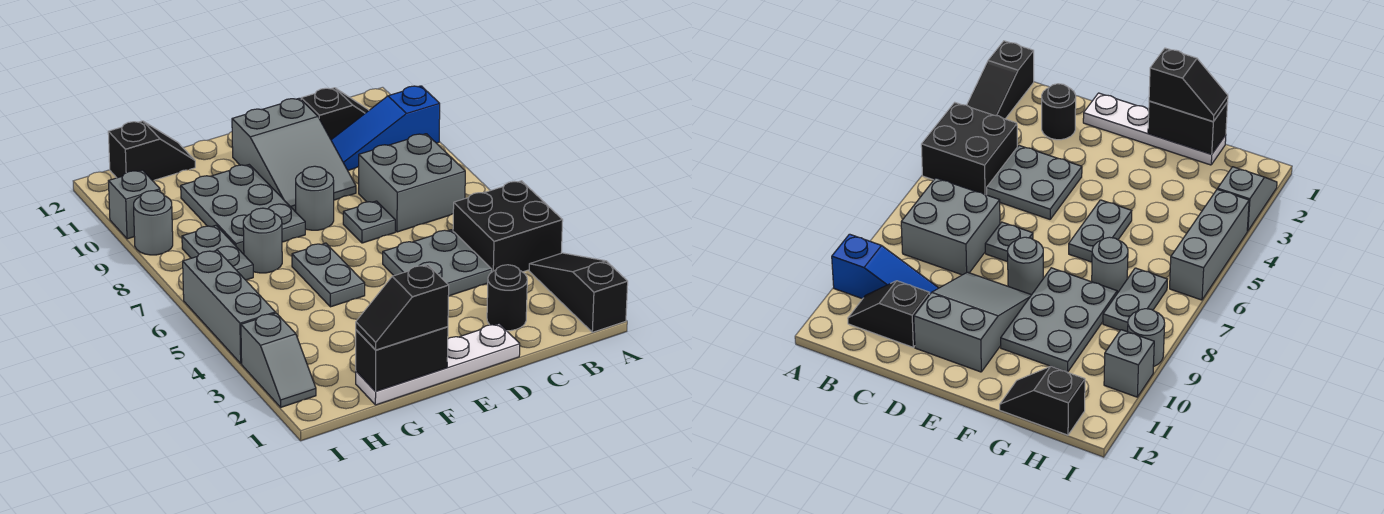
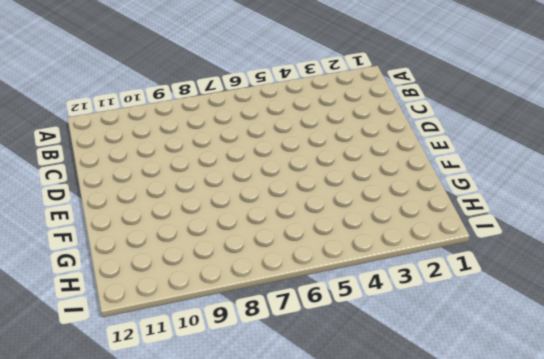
none -> black slope A1:A3 level 1 top 1
none -> black brick A4:B5 level 1
none -> blue slope A10:C10 level 1 top A

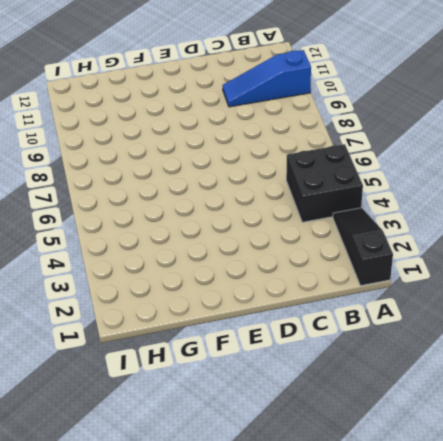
none -> grey brick B7:C8 level 1
none -> black slope B11:C11 level 1 top C
none -> black round brick C2 level 1

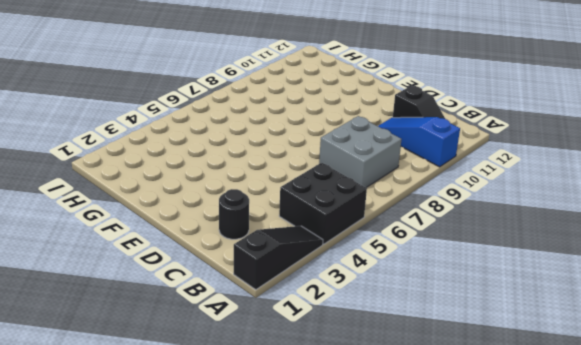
none -> grey plate C4:D5 level 1
none -> white plate D1:G1 level 1
none -> grey plate D7 level 1

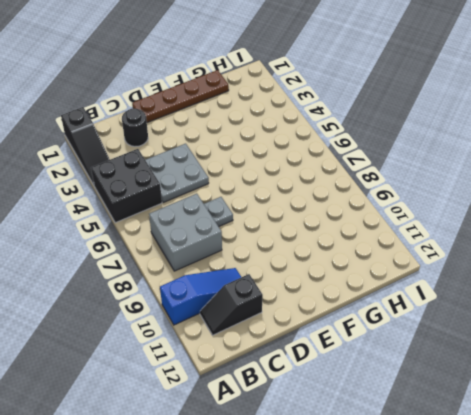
brown plate D1:G1 level 1 -> white plate D1:G1 level 1
none -> grey slope D9:E11 level 1 top 11
none -> grey round brick E8 level 1
none -> grey plate F5:F6 level 1

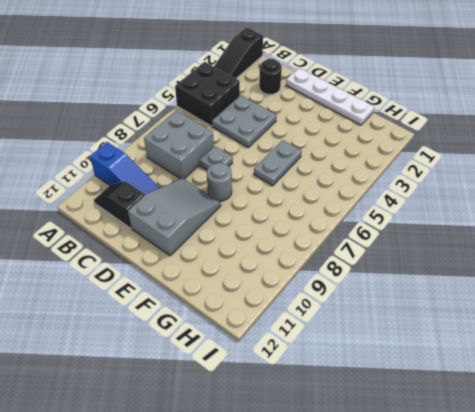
none -> grey plate F8:G10 level 1
none -> grey round brick G7 level 1
none -> black slope G12:H12 level 1 top H

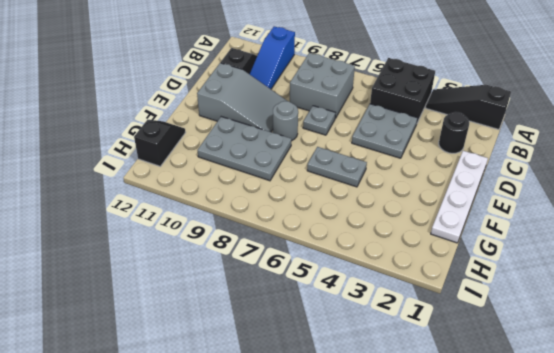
none -> grey round brick G7 level 1
none -> grey plate H7:H8 level 1
none -> grey slope I2:I3 level 1 top 3

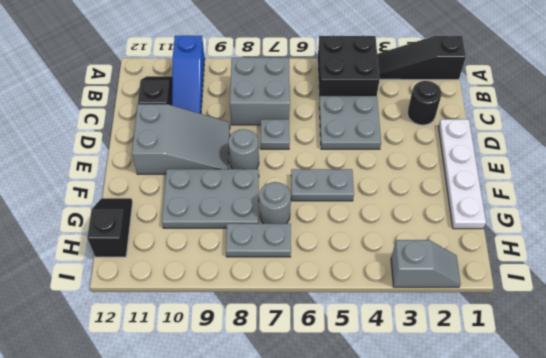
none -> grey brick I4:I6 level 1
none -> grey round brick I9 level 1
none -> grey brick I10 level 1

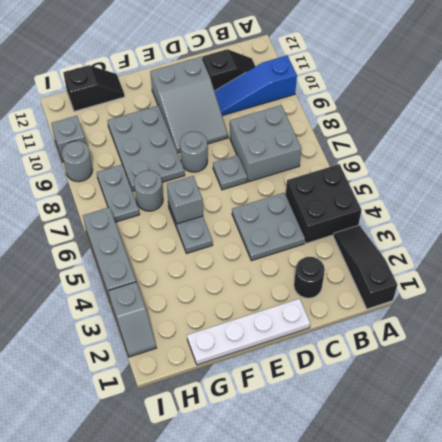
grey brick F6 level 2 -> none
none -> black brick F1:G1 level 2
none -> black slope F1:G1 level 3 top F

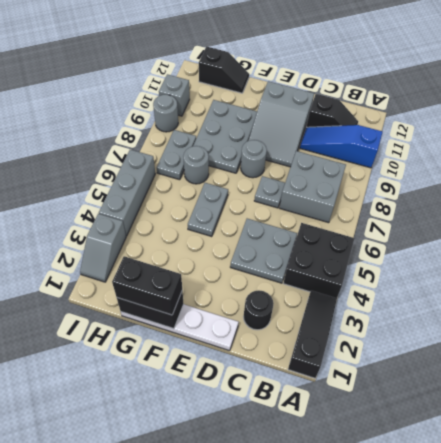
black brick F1:G1 level 3 -> black slope F1:G1 level 3 top F

